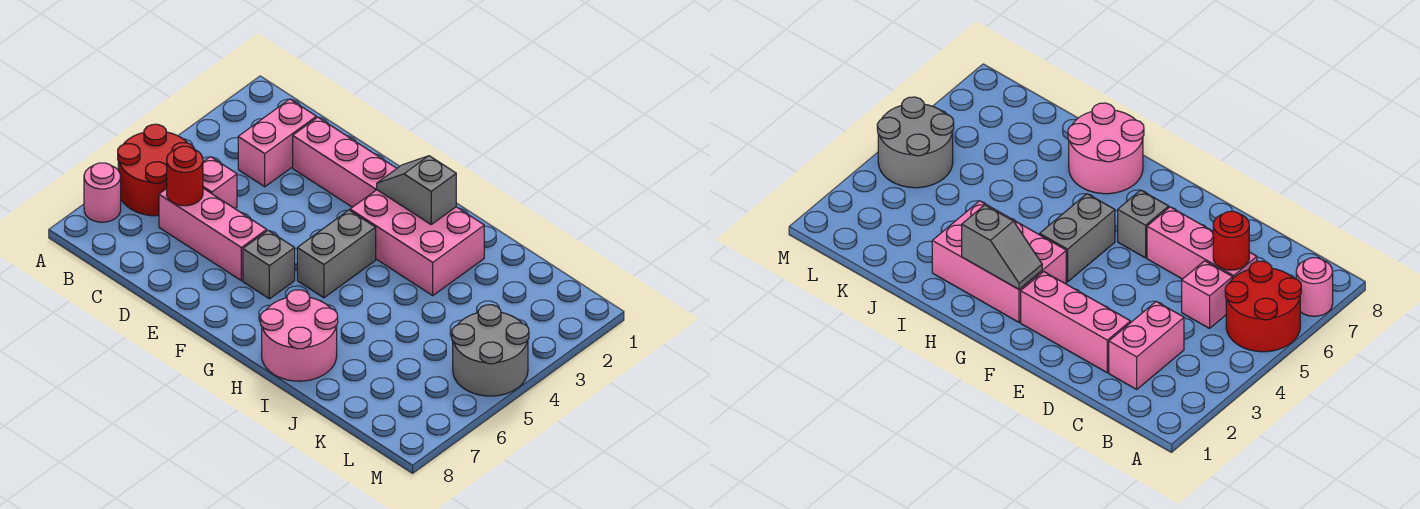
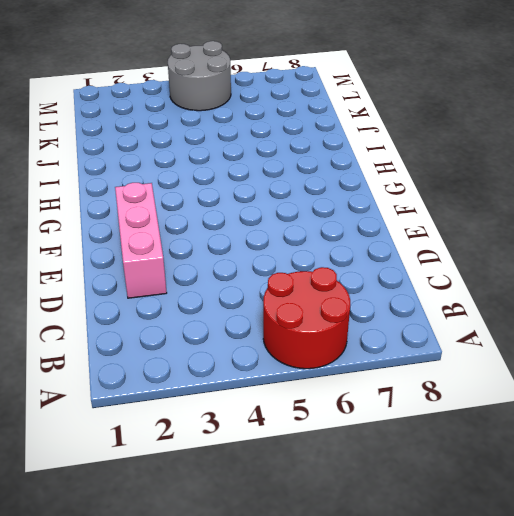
none -> pink round brick A7 level 1
none -> pink brick C2:C3 level 1
none -> pink brick C5 level 1

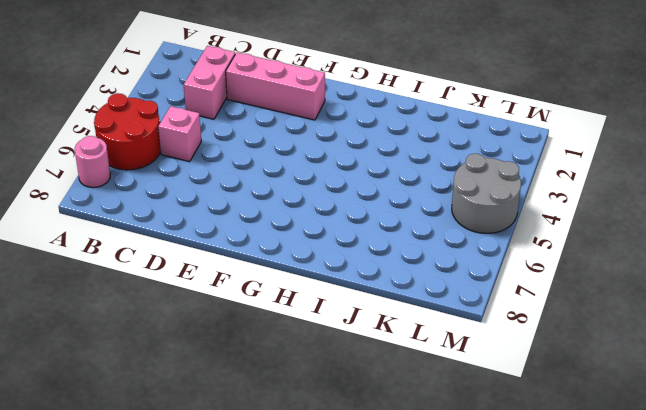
none -> pink brick C6:E6 level 1
none -> grey brick F6 level 1
none -> pink brick G2:I3 level 1

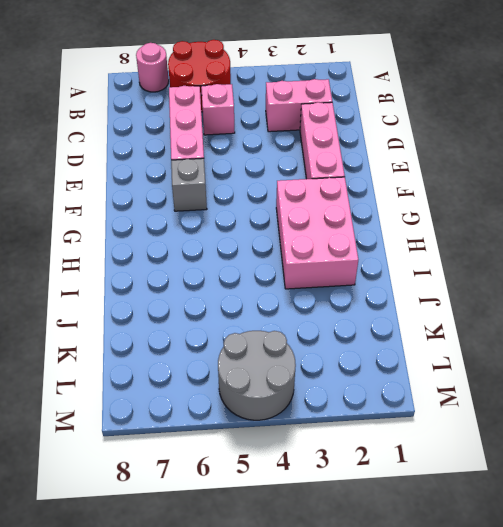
none -> grey brick G4:G5 level 1
none -> pink round brick H7:I8 level 1
none -> red round brick C6 level 2

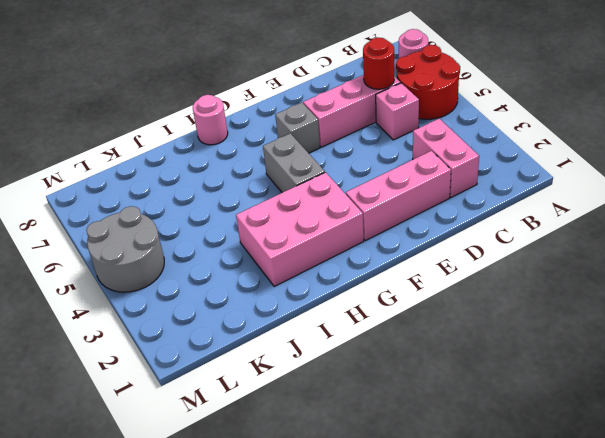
pink round brick H8 level 1 -> pink round brick H7:I8 level 1
none -> grey slope G2:H2 level 2 top H

